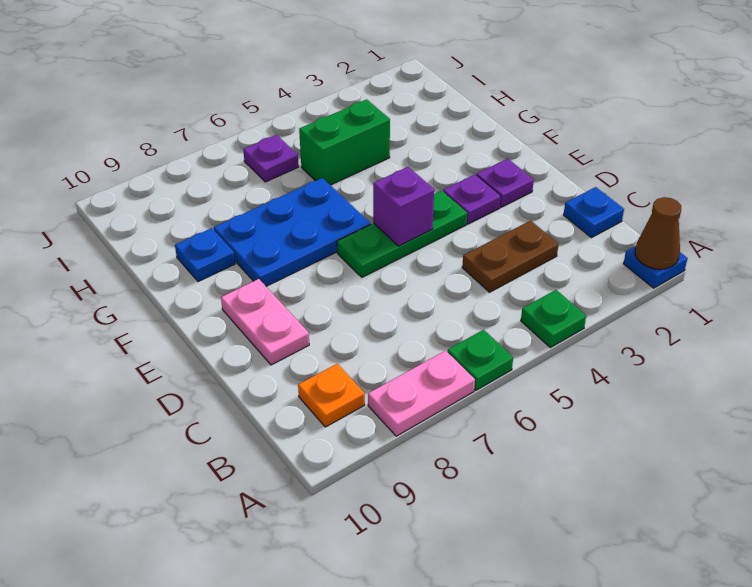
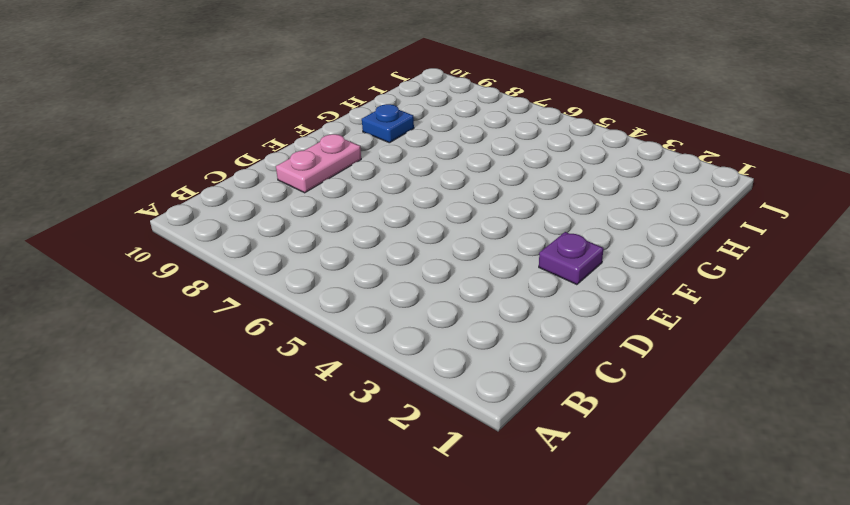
none -> blue plate A1 level 1
none -> green plate A4 level 1
none -> green plate A6 level 1

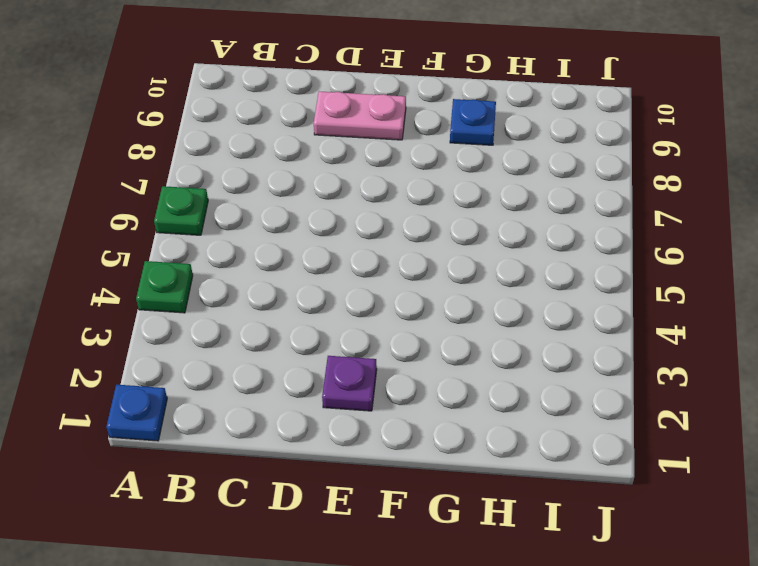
none -> pink plate A7:A8 level 1
none -> orange plate B9 level 1
none -> blue plate C1 level 1

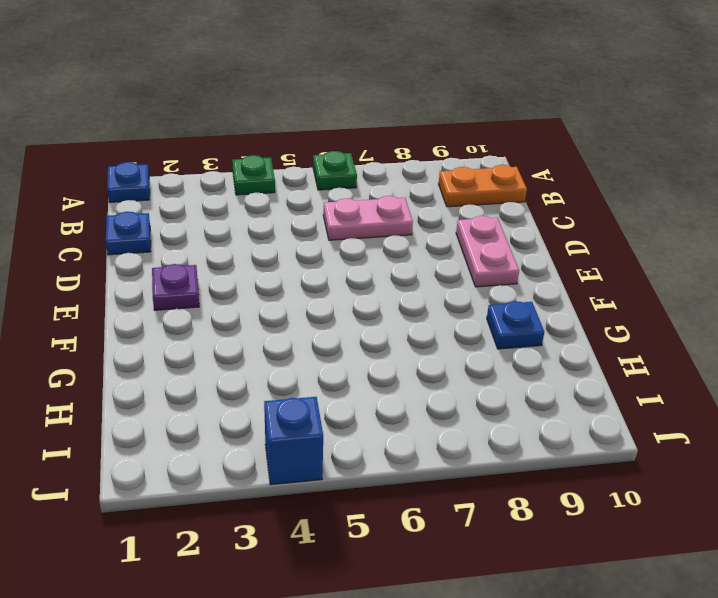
orange plate B9:B10 level 1 -> orange plate B9 level 1
pink plate C6:C7 level 1 -> pink plate A7:A8 level 1
blue brick J4 level 1 -> none
none -> brown plate C3:C4 level 1
none -> purple plate E3 level 1
none -> green plate E4:E6 level 1

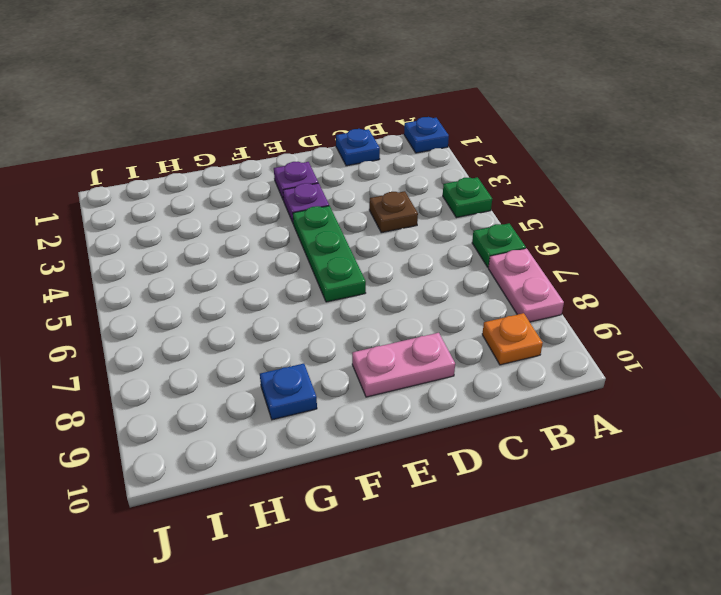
brown plate C4 level 1 -> brown plate C3:C4 level 1
none -> blue plate F6:G8 level 1
none -> green brick H4:H5 level 1
none -> purple plate I6 level 1

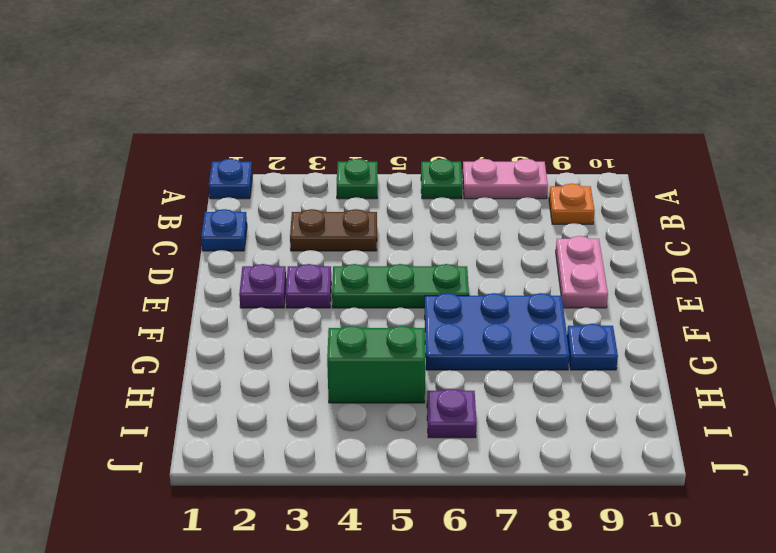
none -> brown cone A1 level 2
none -> purple brick E5 level 2

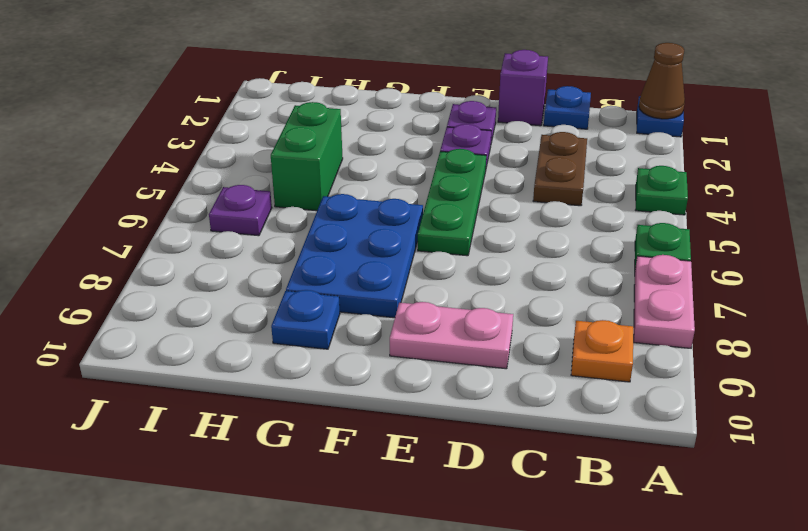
purple brick D1 level 1 -> purple brick E5 level 2

